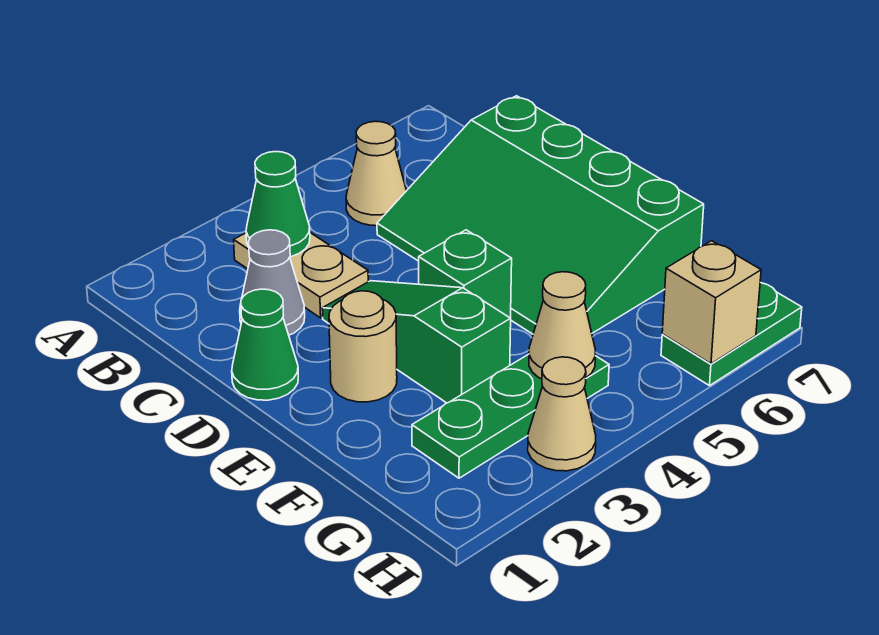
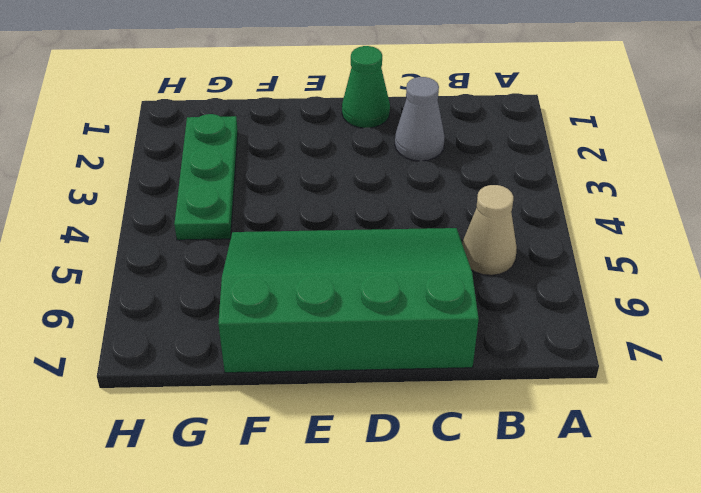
none -> tan plate B3:C3 level 1
none -> green slope D3:F3 level 1 top F
none -> tan round brick E2 level 1

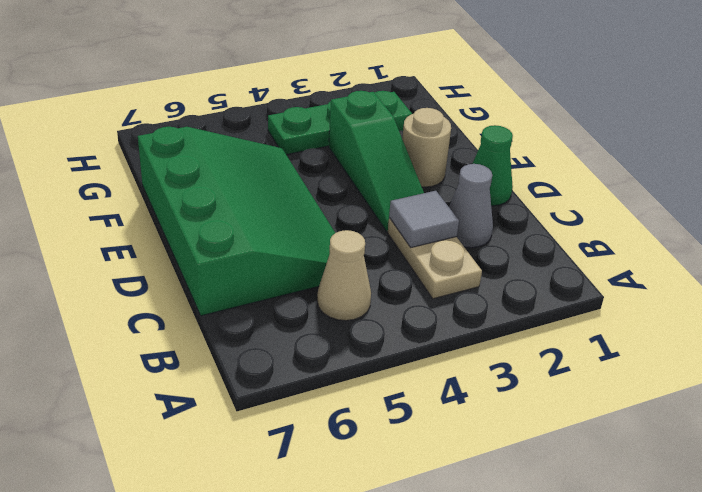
grey tile C3 level 2 -> none
none -> green brick E4 level 1
none -> tan cone H3 level 1
none -> green plate H6:H7 level 1

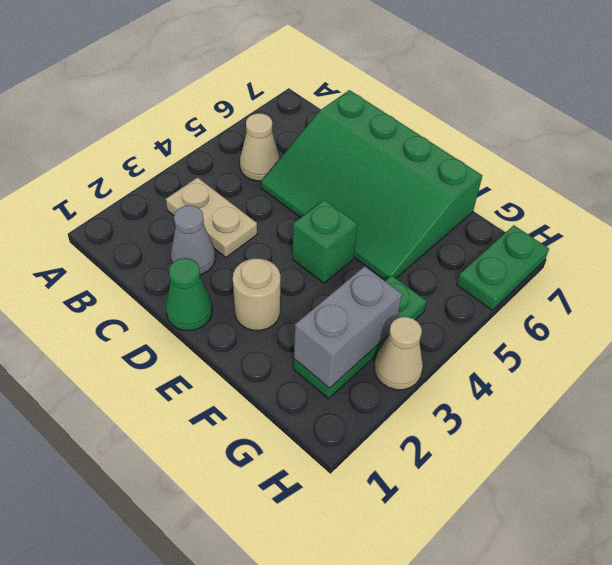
grey brick G2:G3 level 2 -> none
none -> green slope D3:F3 level 1 top F
none -> green cone B3 level 2
none -> tan cone G4 level 2

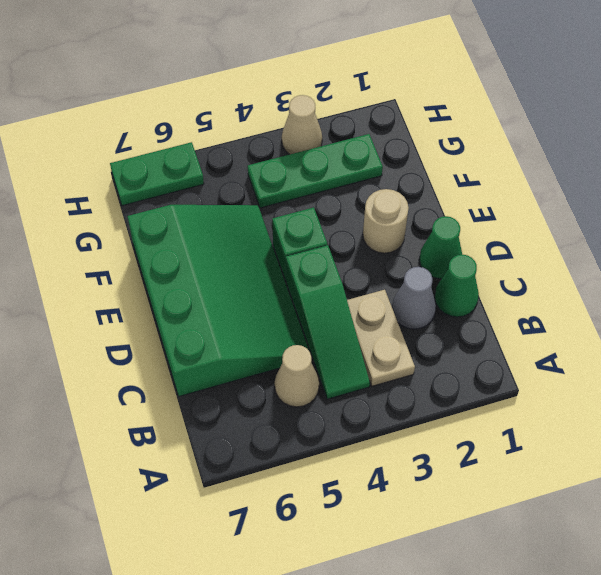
green slope B4:D4 level 1 top D -> green slope D3:F3 level 1 top F
green cone C1 level 1 -> green cone B3 level 2
none -> tan cone G4 level 2
none -> tan brick H6 level 2

